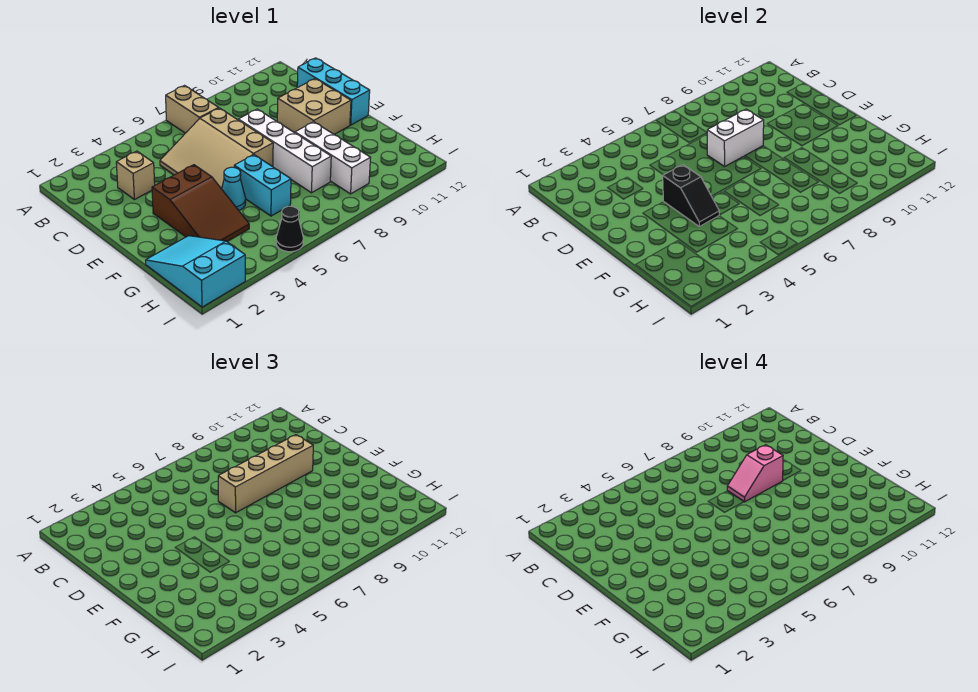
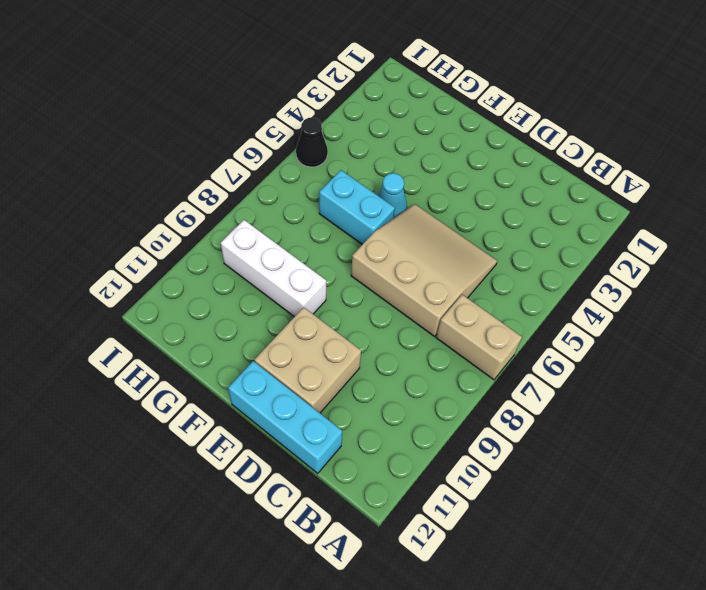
none -> tan brick C3 level 1
none -> white brick D8:G8 level 1
none -> brown slope E3:G4 level 1 top E

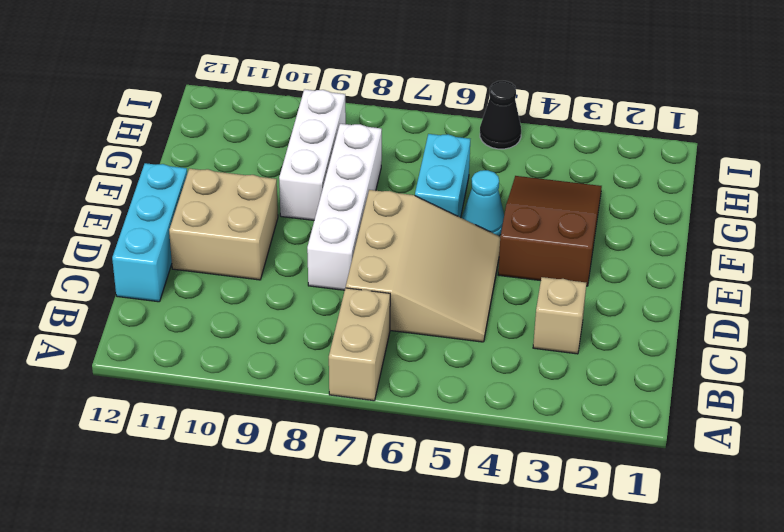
none -> cyan slope G1:I2 level 1 top I
none -> white brick D7:D8 level 2
none -> black slope E4:F4 level 2 top E

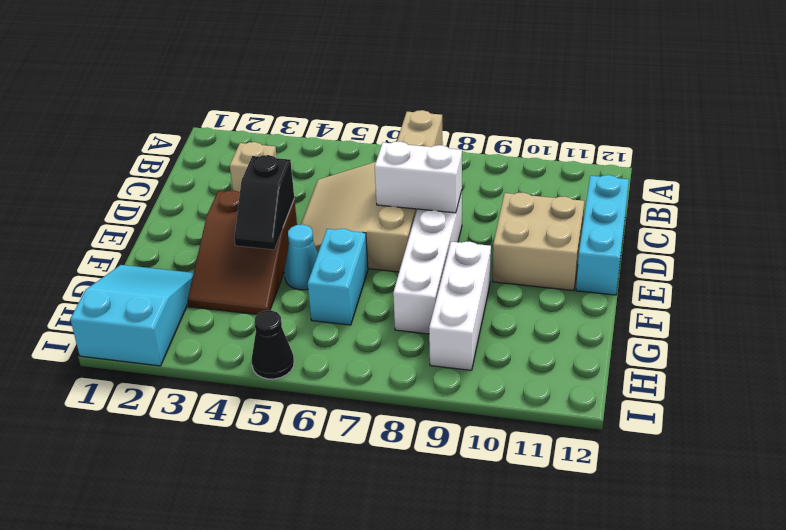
none -> tan brick D7:D10 level 3
none -> pink slope D8:D9 level 4 top 9

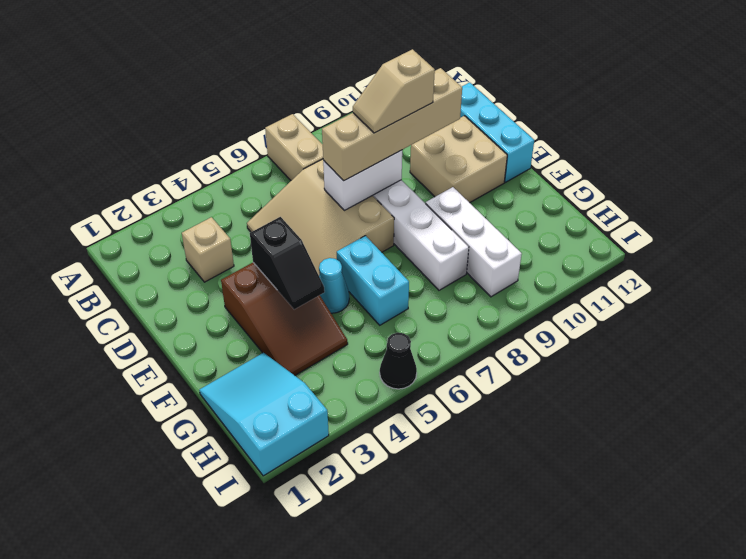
tan slope D8:D9 level 4 top 9 -> pink slope D8:D9 level 4 top 9

